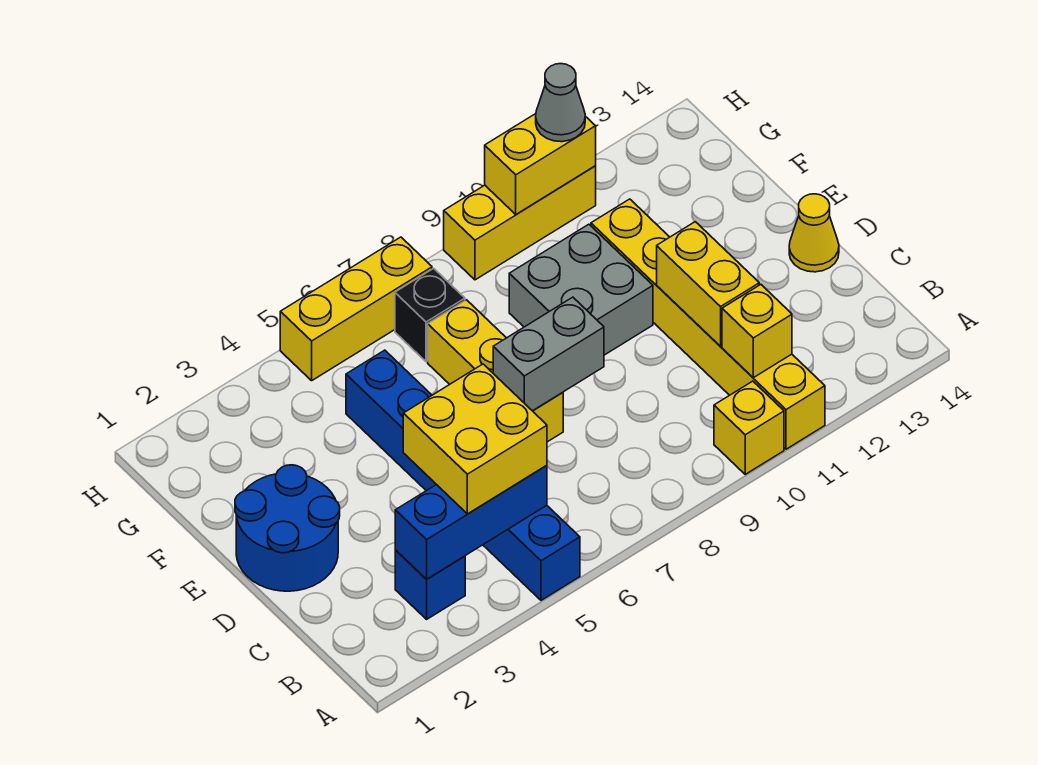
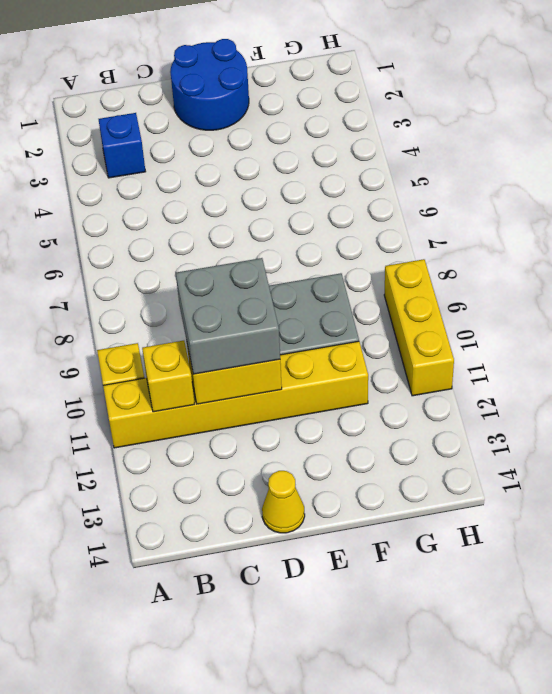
grey brick C10:D11 level 3 -> none
none -> blue brick A5:F5 level 1
none -> yellow brick D7:F7 level 1
none -> black brick G7 level 1

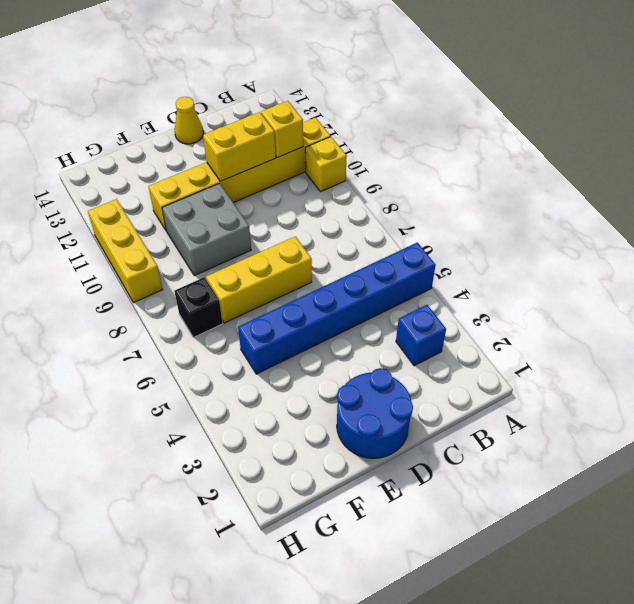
none -> yellow brick H5:H7 level 1
none -> blue brick B3:B5 level 2
none -> grey brick D7:D8 level 2

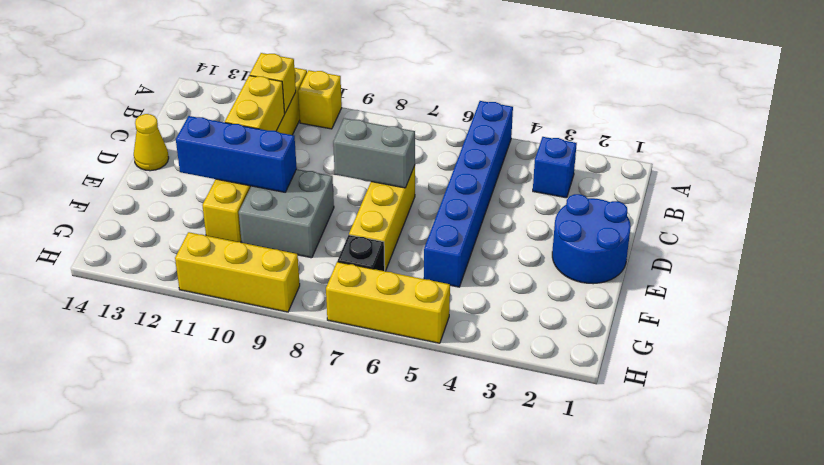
blue brick E10:E12 level 2 -> blue brick B3:B5 level 2
none -> yellow brick H10:H11 level 2
none -> yellow brick B4:C5 level 3
none -> grey cone H11 level 3

